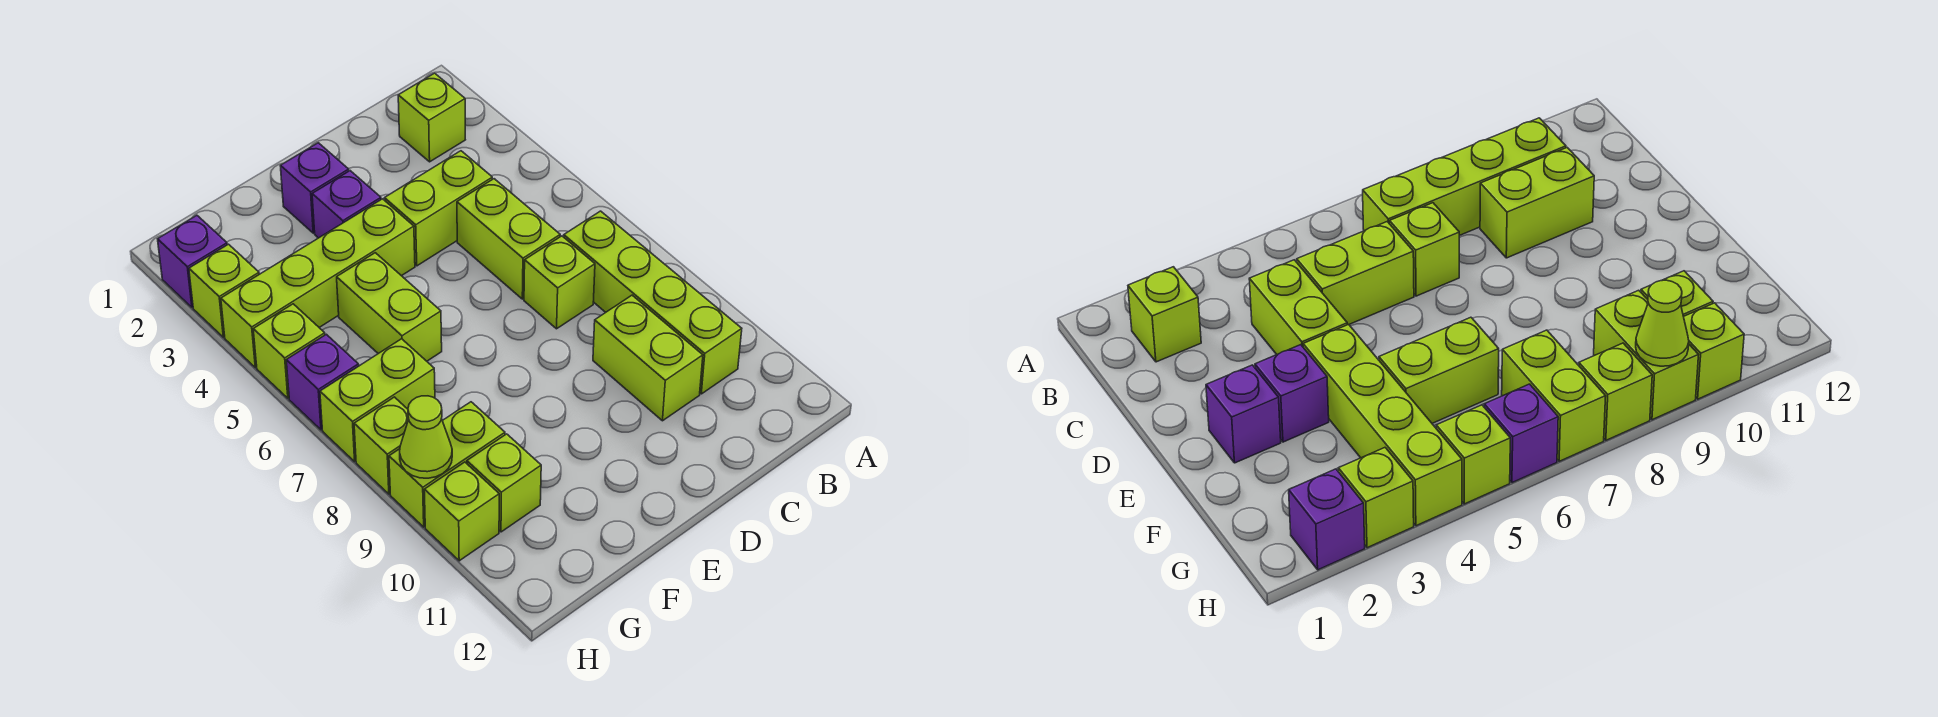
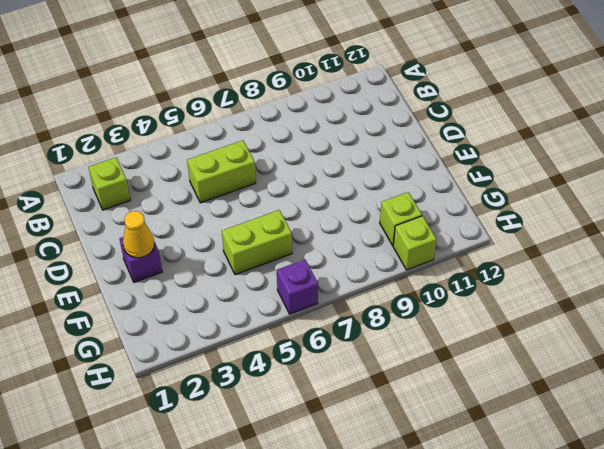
yellow cone E2 level 2 -> none
none -> lime brick B7:B10 level 1
none -> lime brick C4:D4 level 1
none -> lime brick C7 level 1

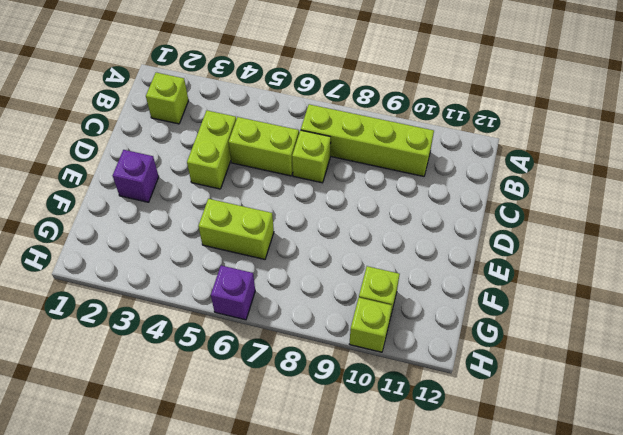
none -> lime brick C9:C10 level 1
none -> purple brick E3 level 1
none -> lime brick E4:H4 level 1

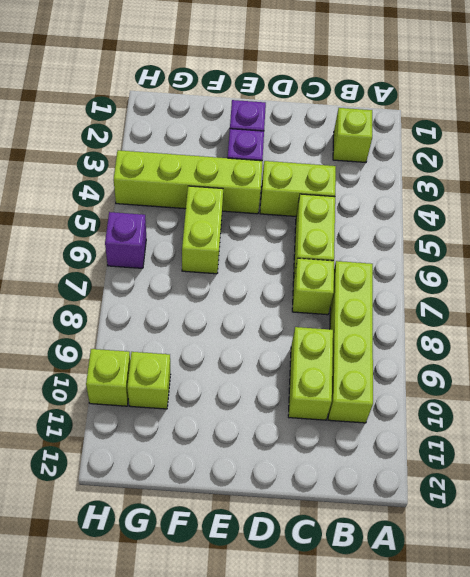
none -> lime brick G7:H7 level 1
none -> lime brick G9:H9 level 1
none -> purple brick H2 level 1

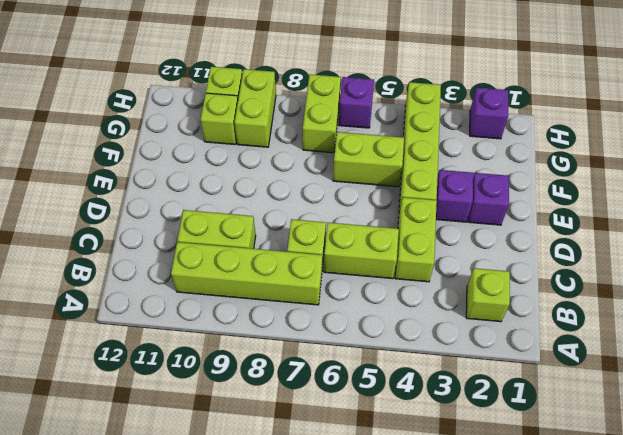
none -> lime brick H3 level 1
none -> lime brick H5 level 1
none -> lime brick H8 level 1

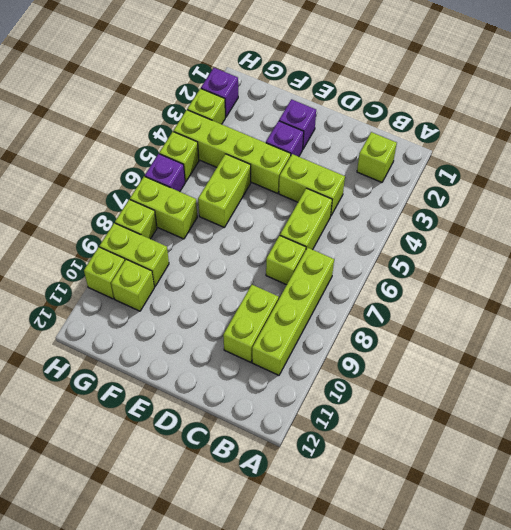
none -> lime cone H9 level 2

